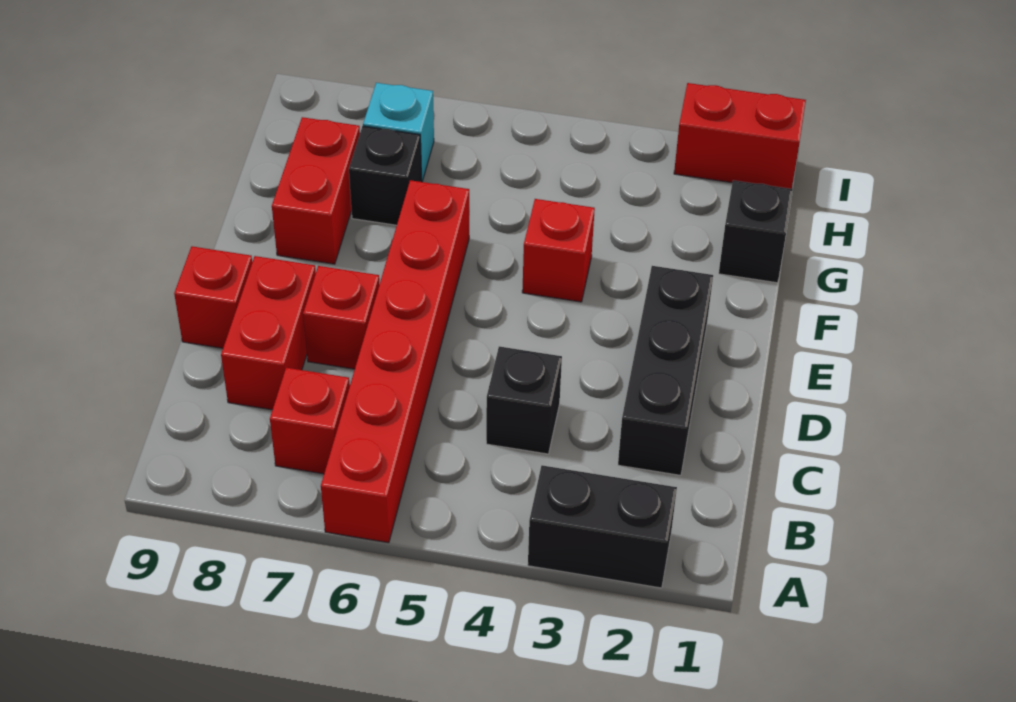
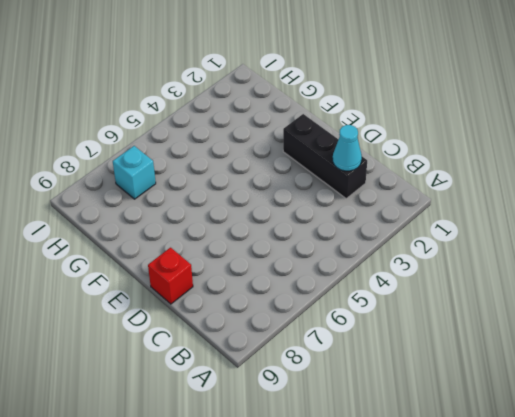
cyan cone C2 level 2 -> none
none -> black brick A2:A3 level 1
none -> red brick A6:F6 level 1
none -> red brick B7 level 1

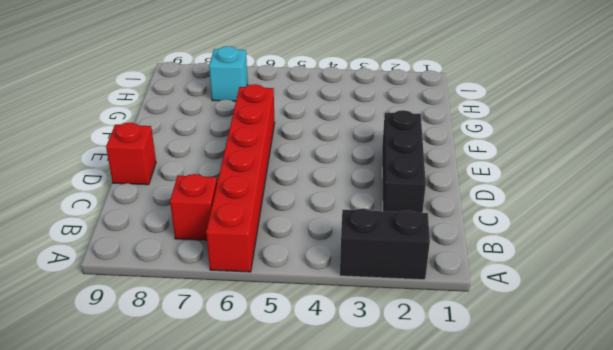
none -> black brick C4 level 1
none -> red brick C8:D8 level 1
none -> red brick D7 level 1

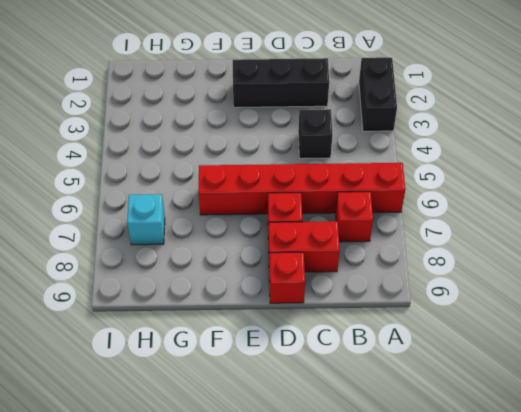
none -> red brick F4 level 1
none -> red brick F8:G8 level 1
none -> black brick G1 level 1

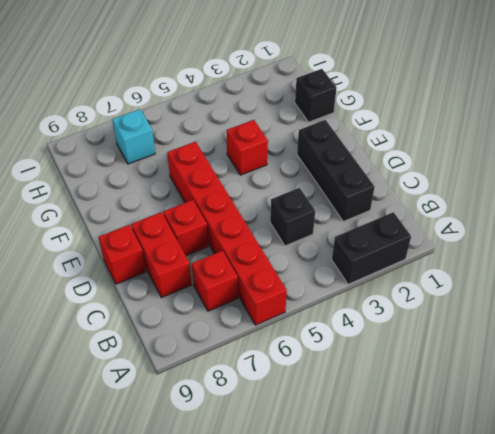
none -> red brick F8:G8 level 1
none -> black brick G7 level 1
none -> red brick I1:I2 level 1

